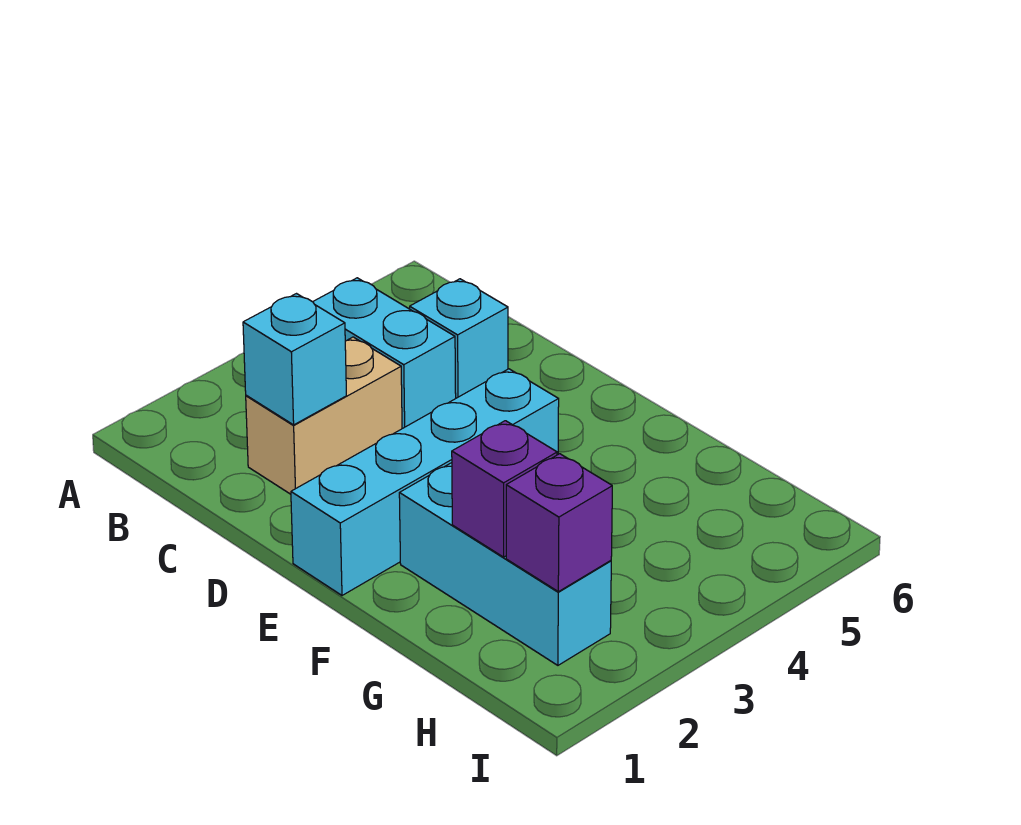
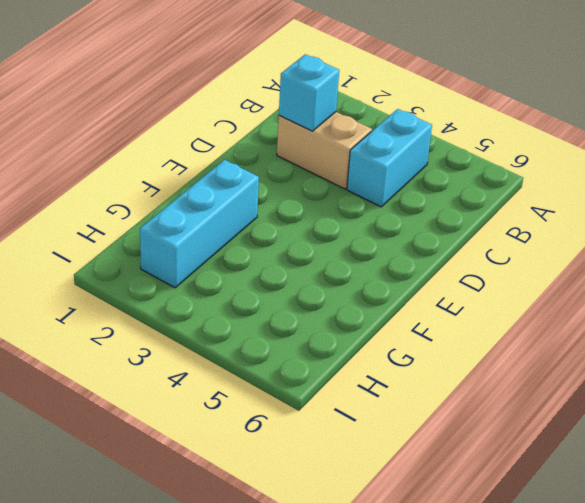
none -> cyan brick C5 level 1
none -> cyan brick E1:E4 level 1

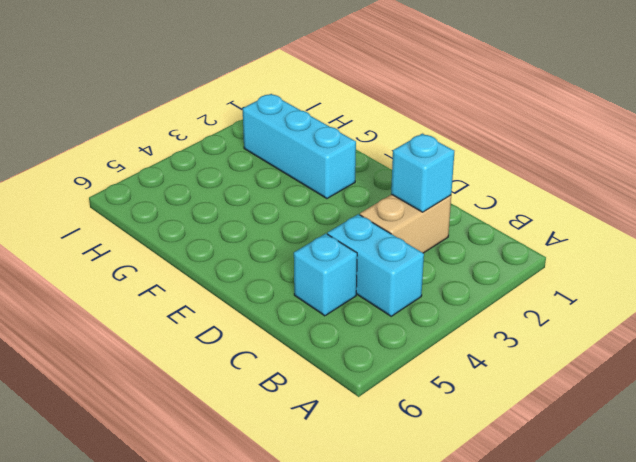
none -> cyan brick E1:E4 level 1
none -> purple brick G2 level 2

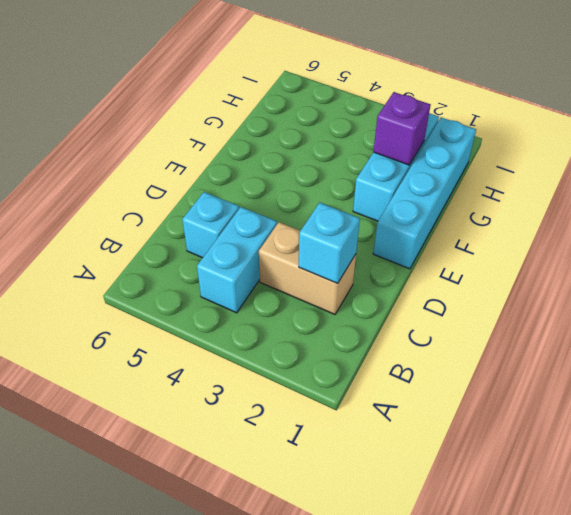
cyan brick E1:H1 level 1 -> cyan brick E1:E4 level 1
none -> purple brick H2 level 2

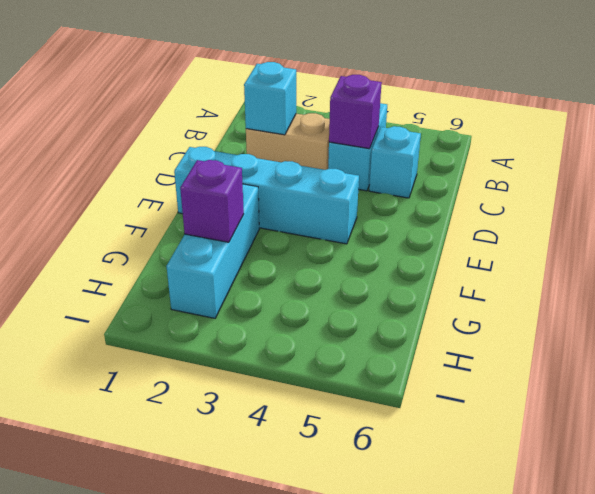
purple brick C4 level 2 -> purple brick H2 level 2

